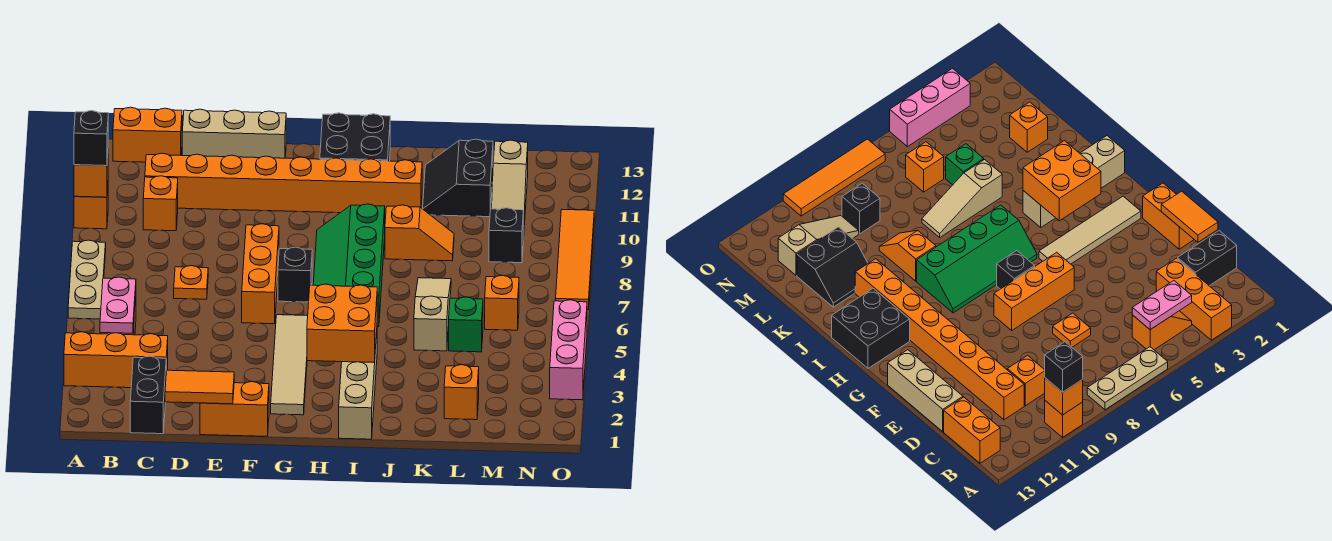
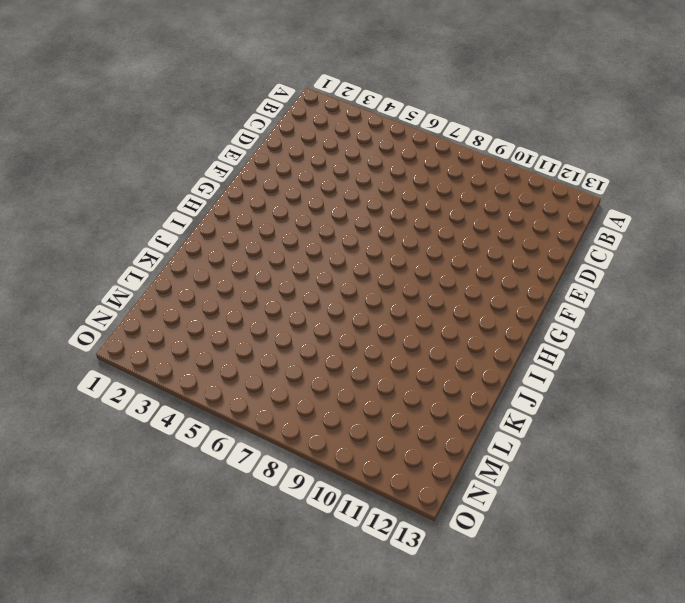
none -> orange brick A3:C3 level 1
none -> tan plate A6:A8 level 1
none -> orange brick A10 level 1
none -> orange slope B4:B5 level 1 top 5

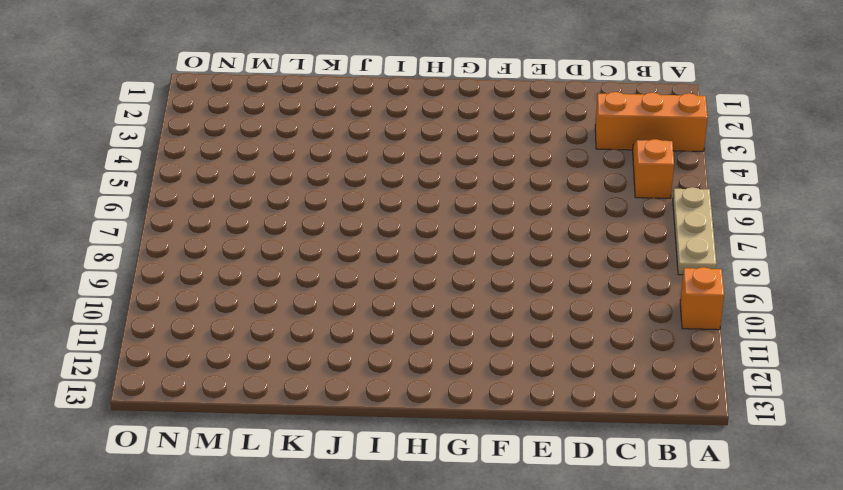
none -> orange brick B13:C13 level 1
none -> black brick C1:C2 level 1
none -> orange brick C10 level 1
none -> orange brick C11:J11 level 1

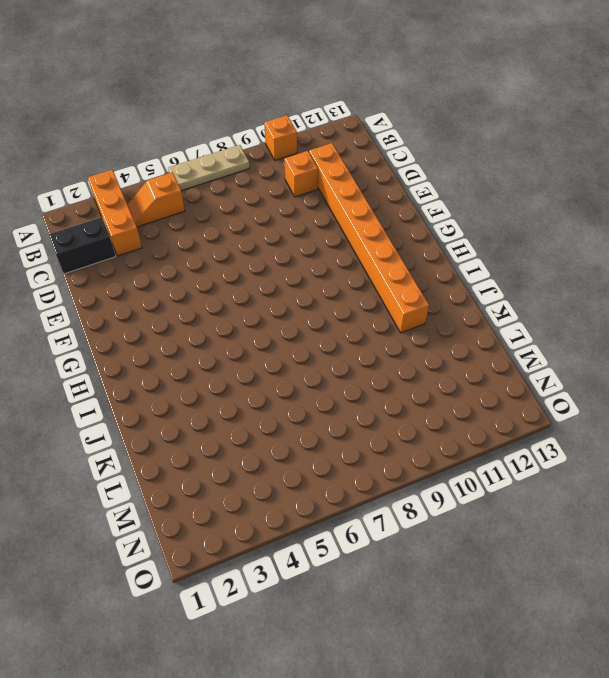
none -> orange brick B13:C13 level 1
none -> orange plate D7 level 1
none -> tan brick D13:F13 level 1
none -> orange brick E1:F1 level 1

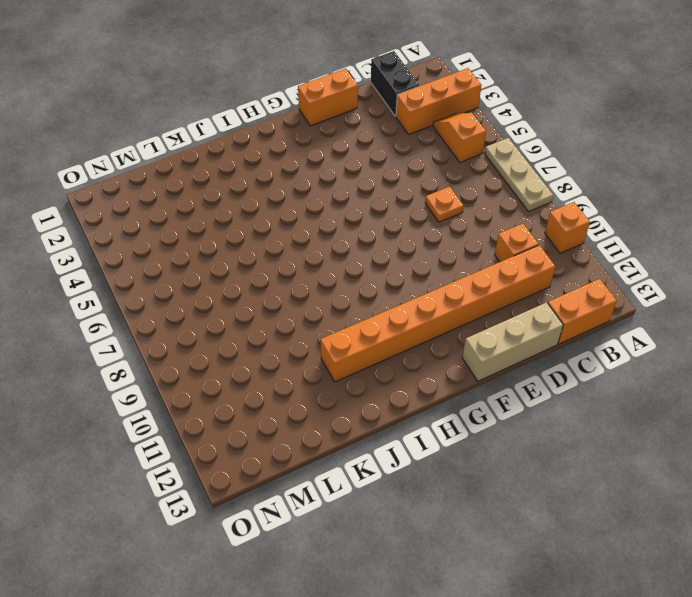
none -> orange brick F6:F8 level 1
none -> tan tile G2:G5 level 1
none -> black brick G7 level 1
none -> green slope H6:I9 level 1 top I

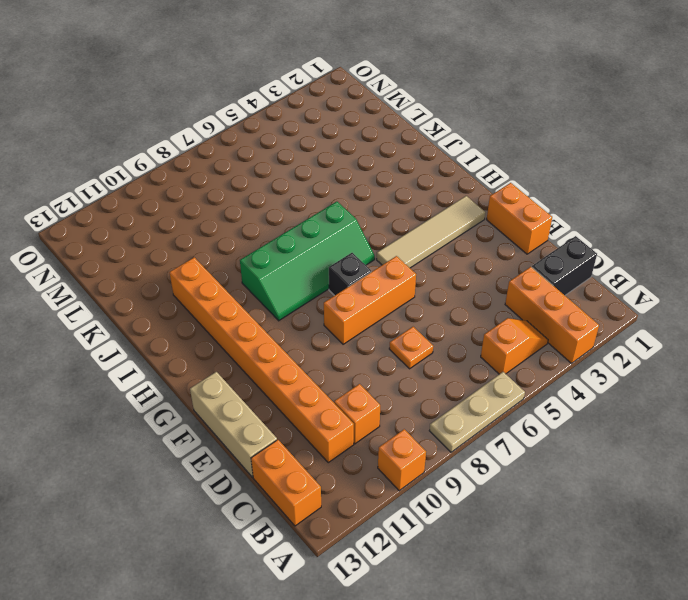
none -> black brick H12:I13 level 1
none -> tan brick I1:I4 level 1
none -> orange slope J9:K9 level 1 top J
none -> tan slope K5:K7 level 1 top 5

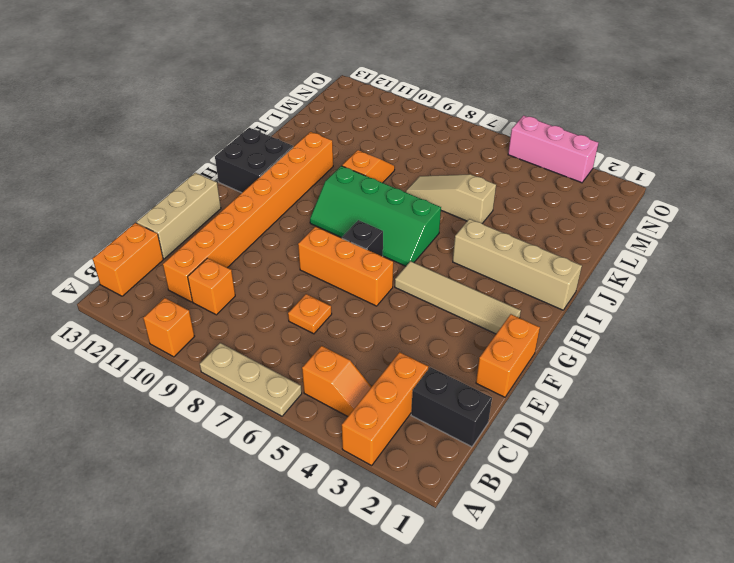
none -> black slope K11:L12 level 1 top L
none -> orange brick L2 level 1
none -> green brick L5 level 1
none -> orange brick M6 level 1

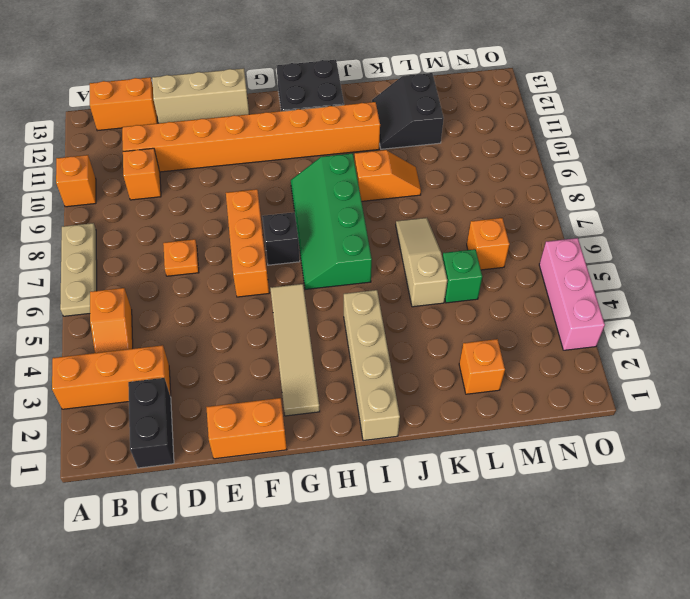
none -> black brick M9 level 1
none -> tan slope M10:M12 level 1 top 12
none -> orange tile O7:O10 level 1
none -> orange brick A10 level 2

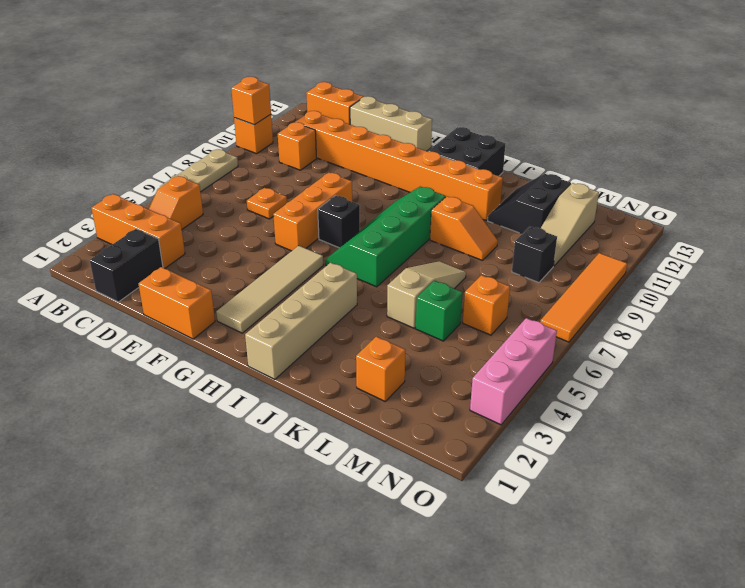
none -> pink plate B4:B5 level 2
none -> orange tile D1:E1 level 2
none -> orange brick H3:I4 level 2
none -> black brick A10 level 3

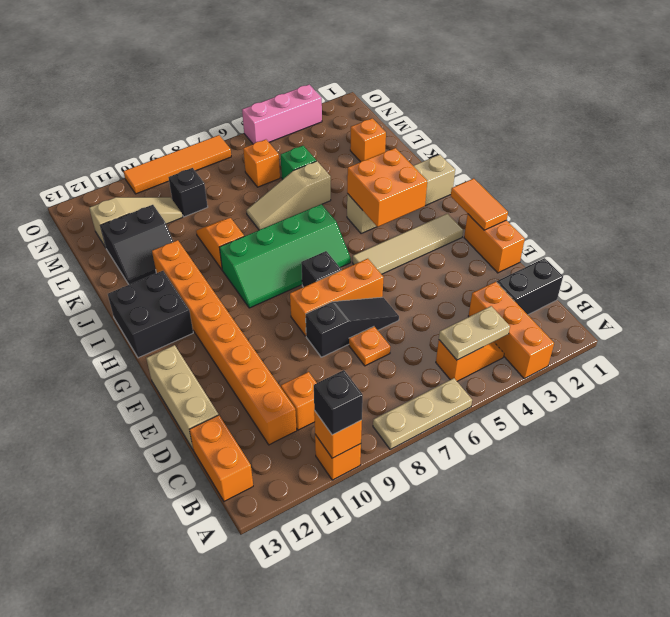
tan plate B4:B5 level 2 -> pink plate B4:B5 level 2
black slope E6:E8 level 1 top 8 -> none
orange tile F1:G1 level 2 -> orange tile D1:E1 level 2

